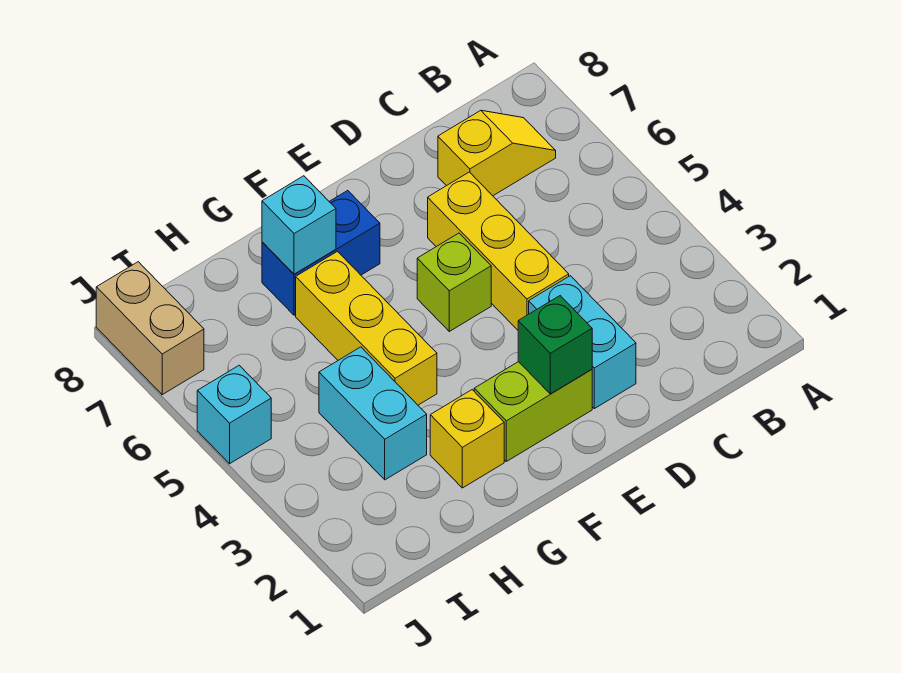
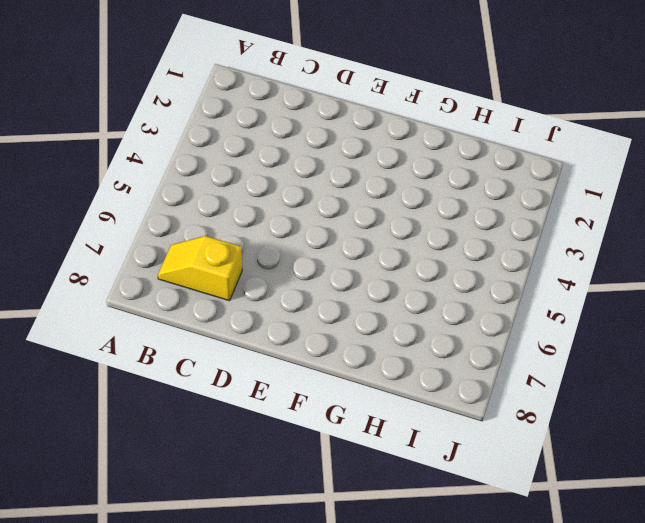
none -> cyan brick D2:D3 level 1
none -> yellow brick D4:D6 level 1
none -> lime brick E2:F2 level 1

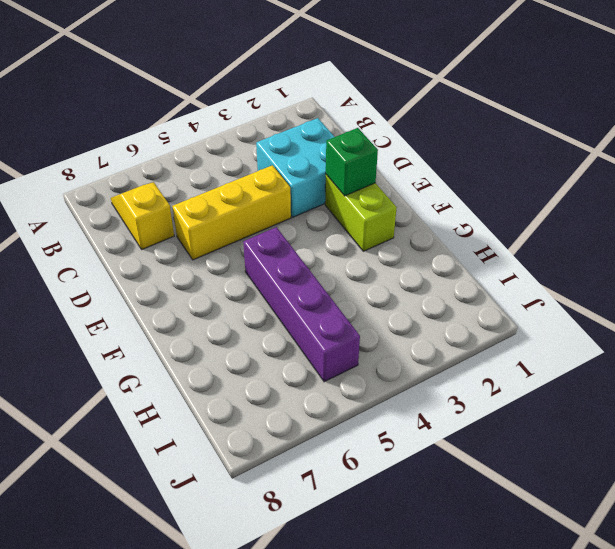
cyan brick C2:D3 level 1 -> cyan brick D2:D3 level 1
purple brick F5:I5 level 1 -> yellow brick G4:G6 level 1
none -> lime brick E5 level 1
none -> blue brick F7:G7 level 1
none -> yellow brick G2 level 1

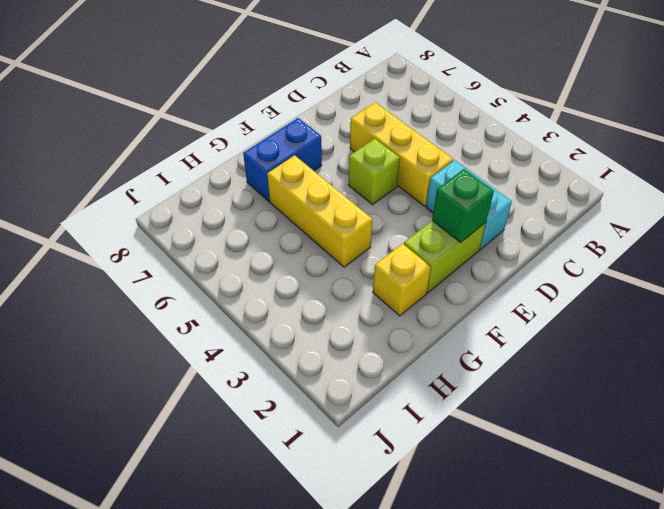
none -> yellow slope B7:C7 level 1 top C
none -> cyan brick H3:H4 level 1
none -> cyan brick J5 level 1

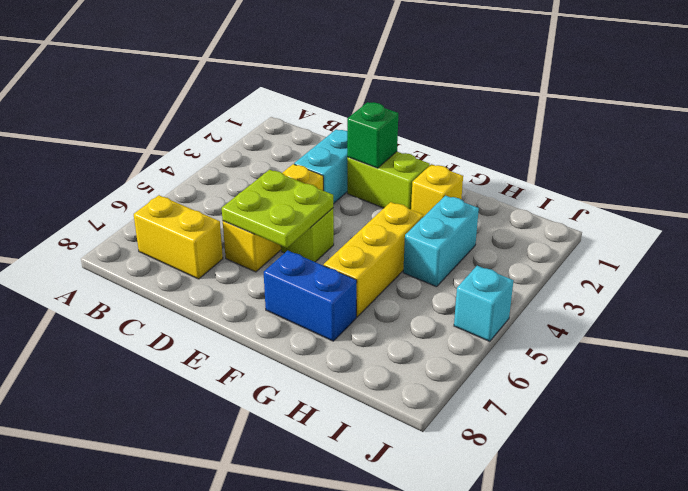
yellow brick B7:C7 level 1 -> yellow slope B7:C7 level 1 top C
lime plate D5:E6 level 2 -> none
none -> tan brick J7:J8 level 1
none -> cyan brick G7 level 2

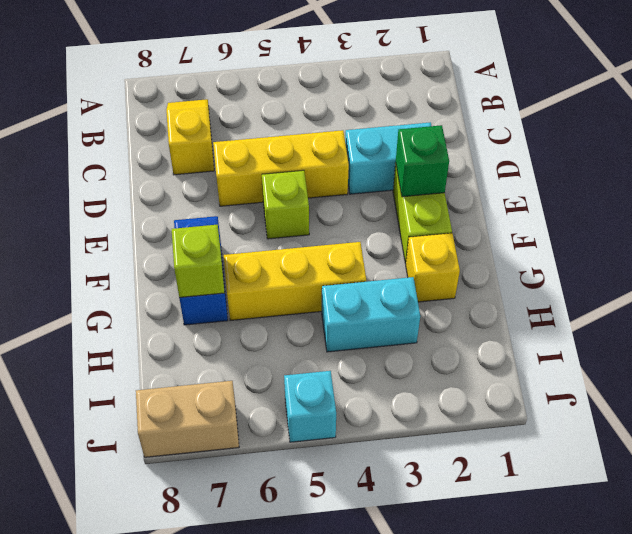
lime brick G7 level 2 -> cyan brick G7 level 2

